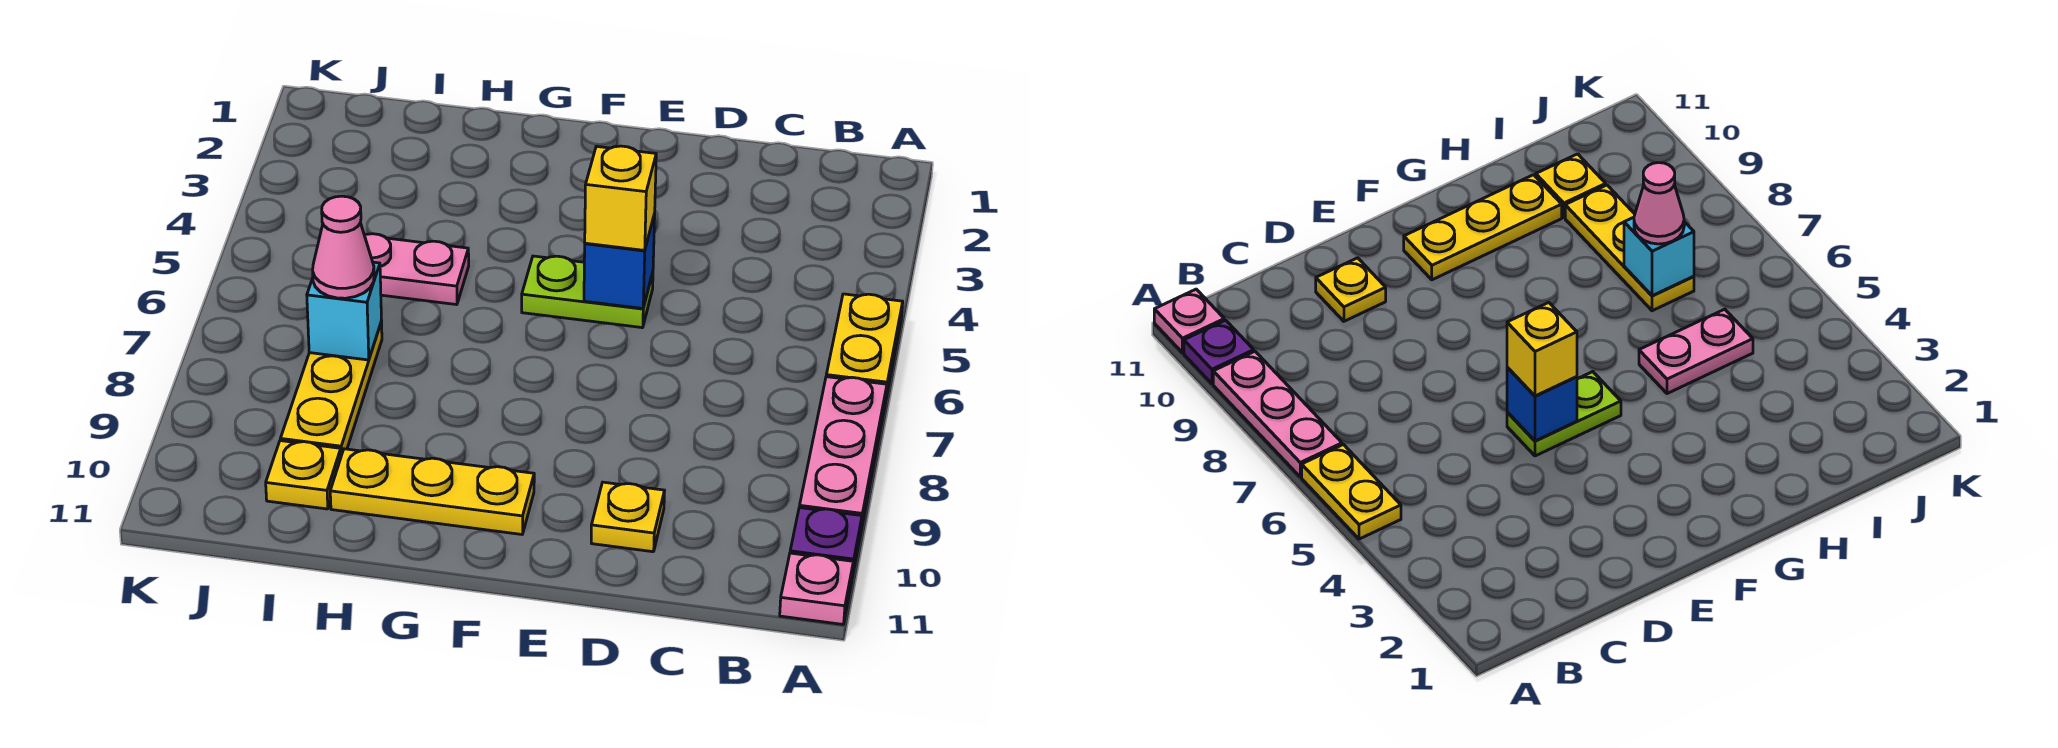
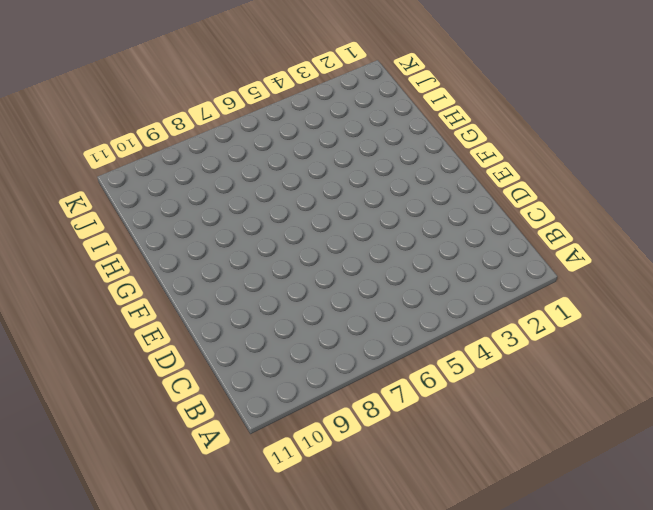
none -> yellow plate A5:A6 level 1
none -> pink plate A7:A9 level 1
none -> purple plate A10 level 1

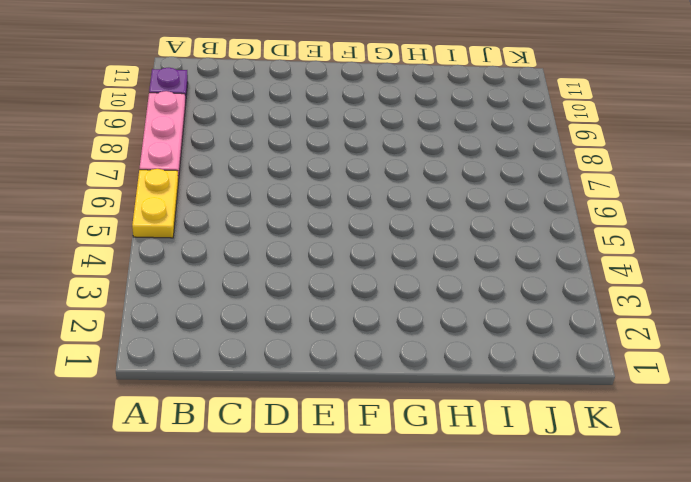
none -> pink plate A11 level 1
none -> yellow plate D10 level 1
none -> lime plate E5:F5 level 1

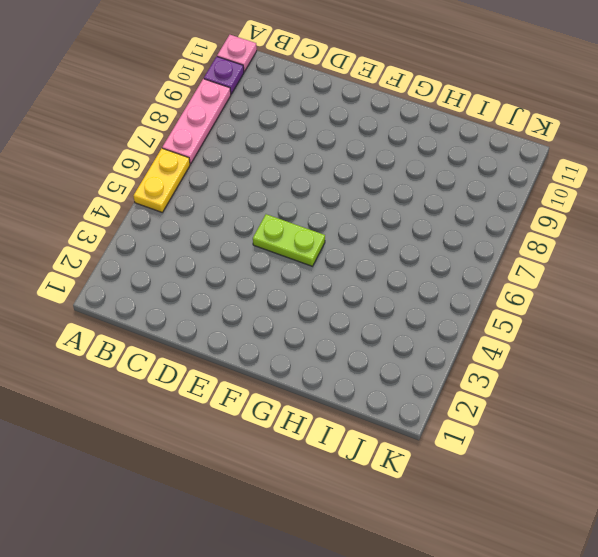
none -> yellow plate D10 level 1
none -> yellow plate F10:H10 level 1
none -> pink plate H5:I5 level 1

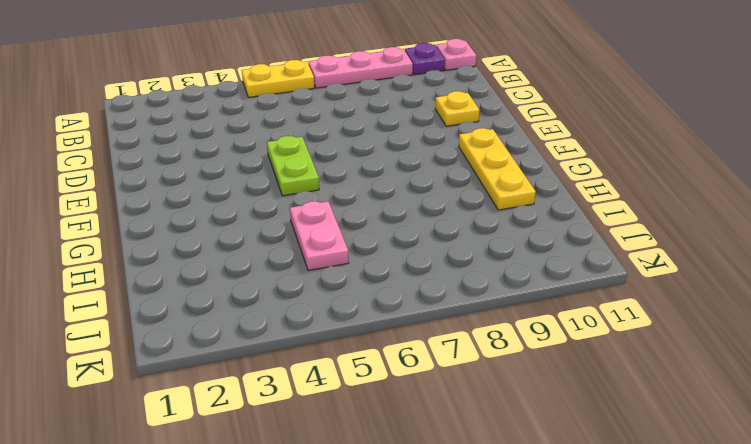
none -> yellow plate I7:I9 level 1
none -> yellow plate I10 level 1
none -> blue brick E5 level 2

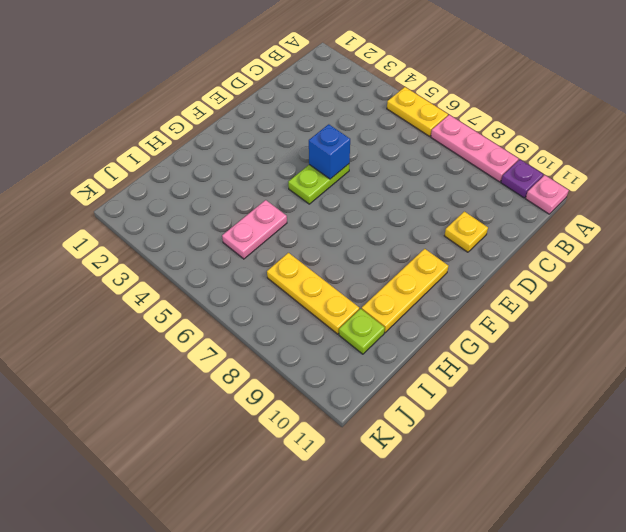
lime plate I10 level 1 -> yellow plate I10 level 1
none -> cyan brick I7 level 2
none -> yellow brick E5 level 3
none -> pink cone I7 level 3

